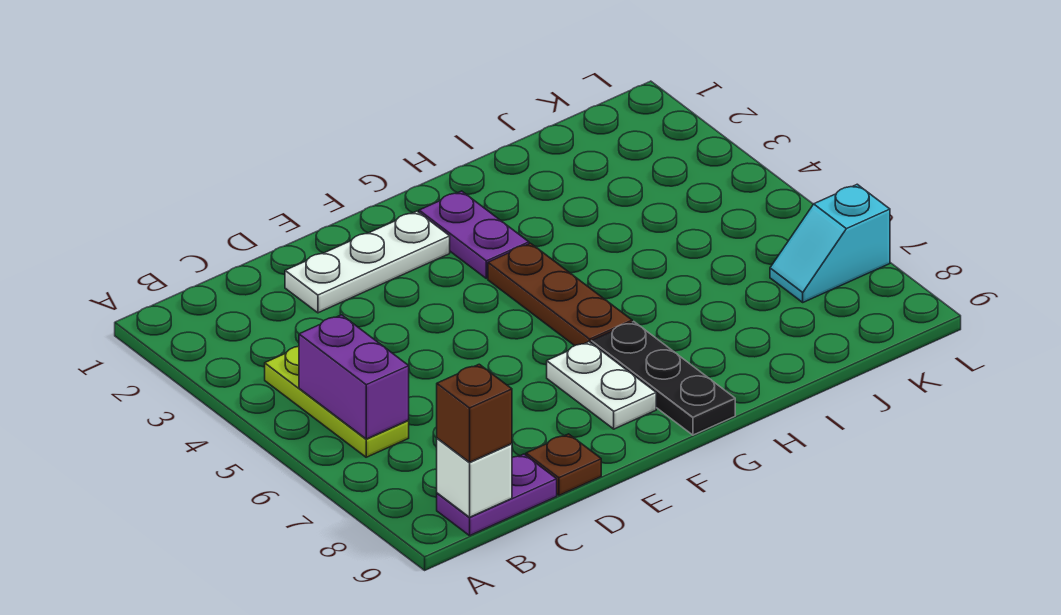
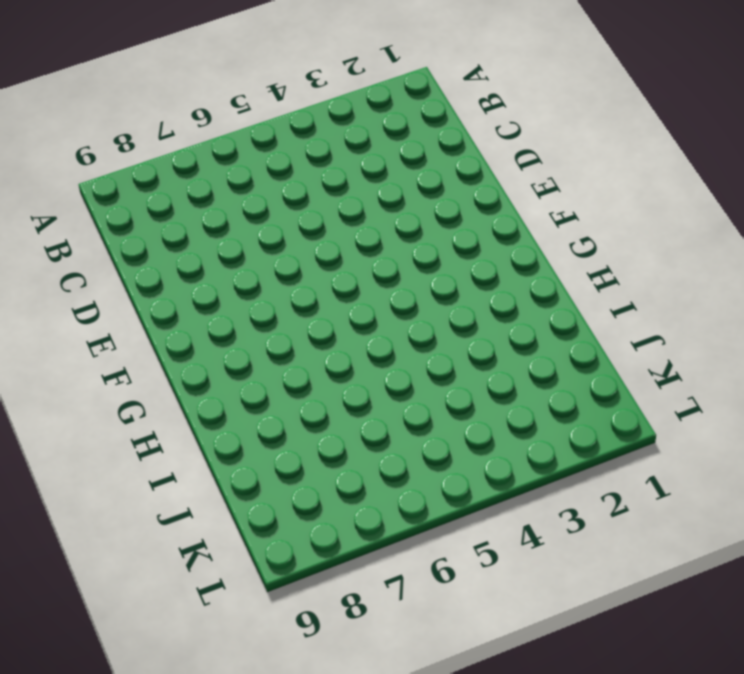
none -> lime plate B4:B6 level 1
none -> purple plate B9:C9 level 1
none -> white plate D2:F2 level 1

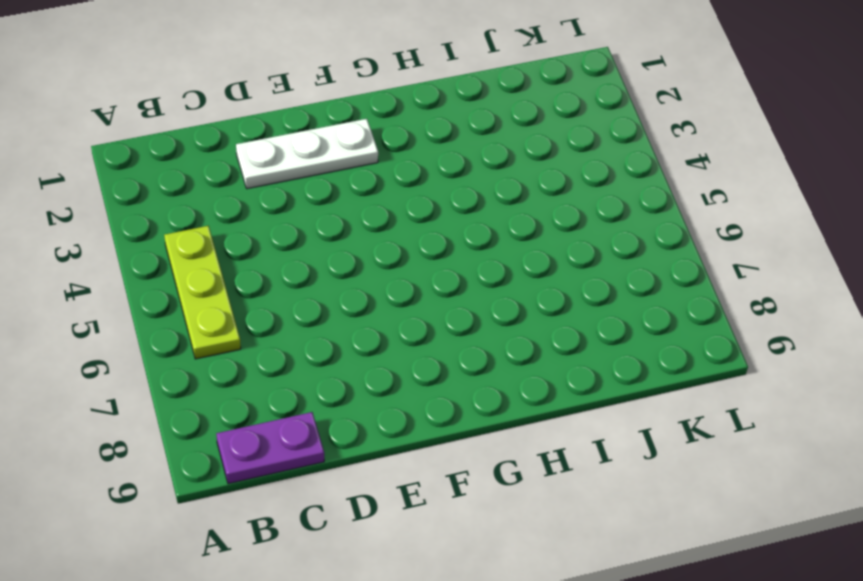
none -> brown plate D9 level 1
none -> white plate F7:F8 level 1
none -> purple plate G2:G3 level 1

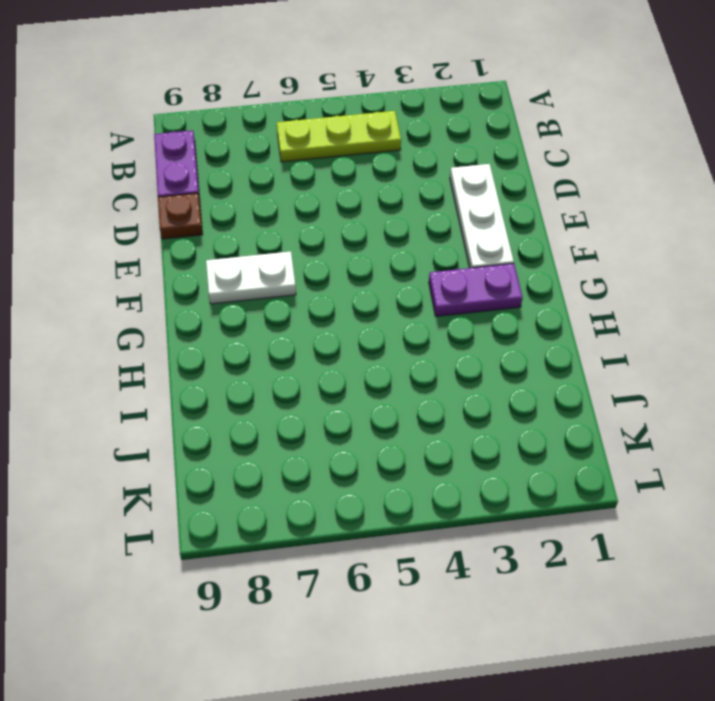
none -> brown plate G4:G6 level 1
none -> black plate G7:G9 level 1
none -> cyan slope K7:L7 level 1 top L

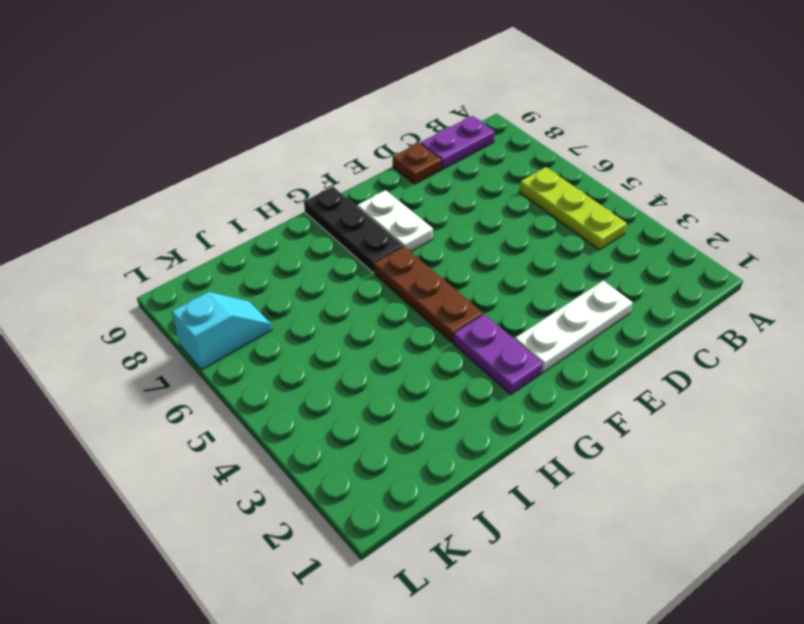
none -> purple brick B5:B6 level 2
none -> white brick B9 level 2
none -> brown brick B9 level 3

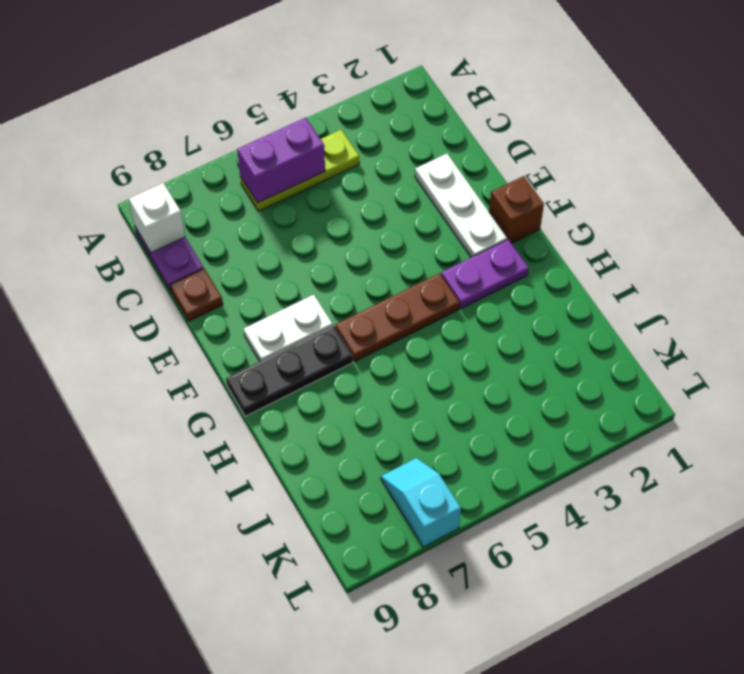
brown brick F1 level 1 -> brown brick B9 level 3

